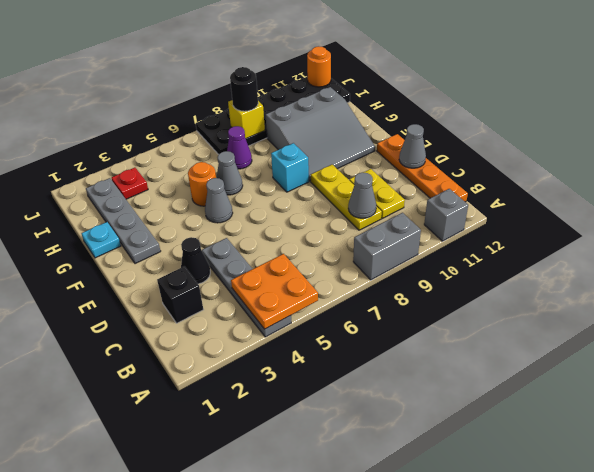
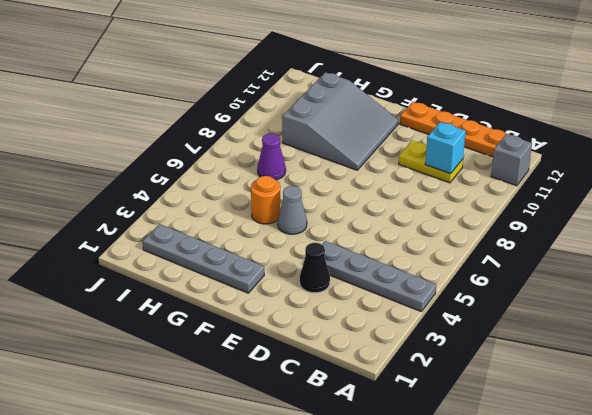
cyan brick C10 level 2 -> cyan brick F8 level 1
none -> grey brick A8:A9 level 1
none -> black brick C2 level 1
none -> yellow plate C9:E9 level 1

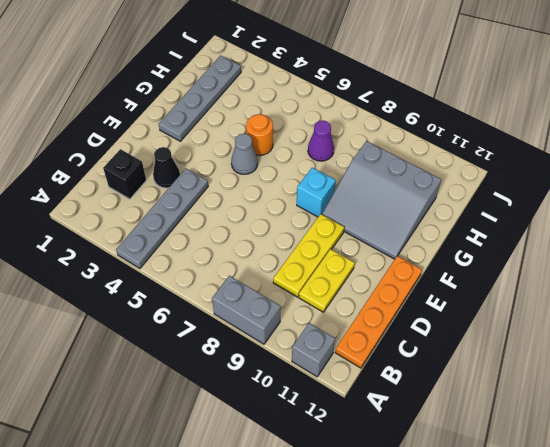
none -> cyan plate G1 level 1
none -> grey cone G6 level 1
none -> red plate I3 level 1

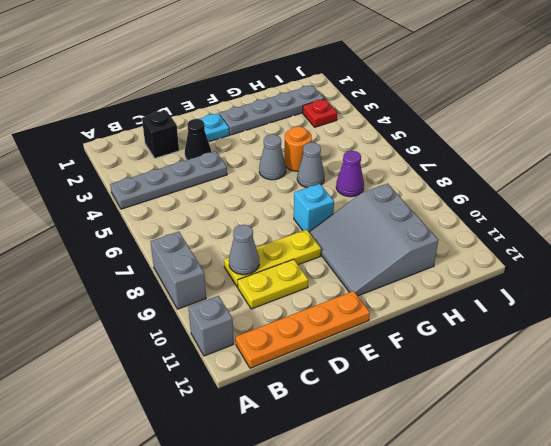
cyan plate E2 level 1 -> cyan plate G1 level 1
none -> black plate I7:J12 level 1
none -> orange plate A4:B5 level 2
none -> grey cone D12 level 2

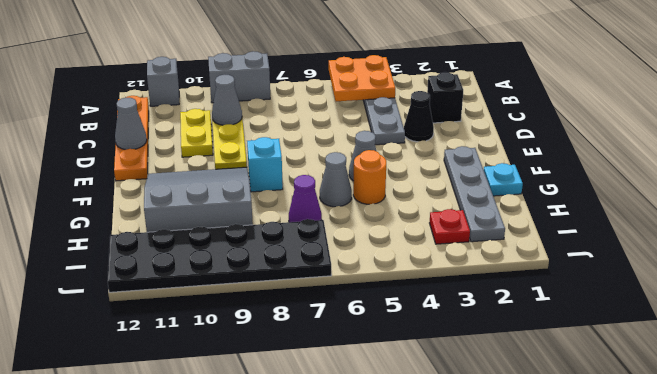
none -> yellow brick I8 level 2
none -> orange round brick J12 level 2
none -> black round brick I8 level 3

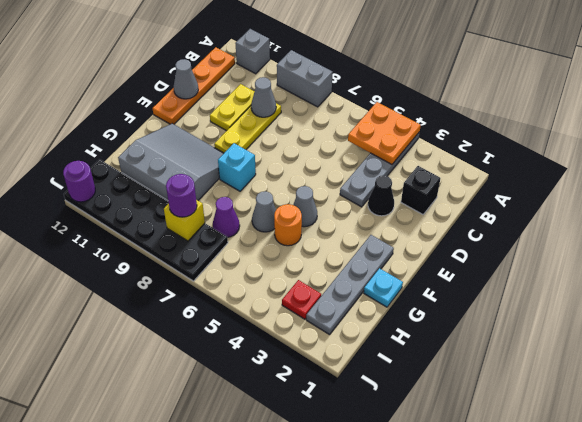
purple round brick I8 level 3 -> black round brick I8 level 3
purple round brick J12 level 2 -> orange round brick J12 level 2

